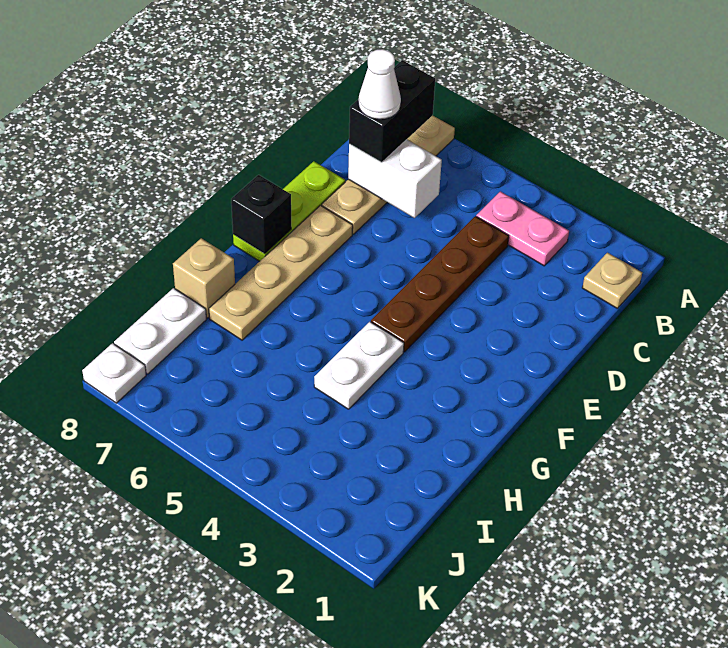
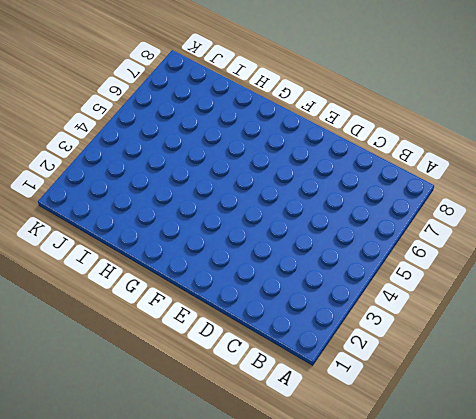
none -> tan plate A7:D7 level 1
none -> tan plate B1 level 1
none -> pink plate B3:B4 level 1

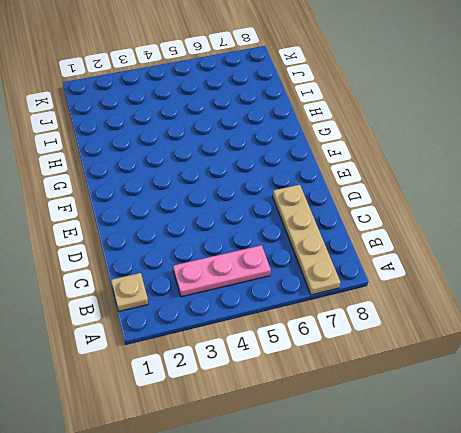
pink plate B3:B5 level 1 -> pink plate B3:B4 level 1
none -> brown plate C4:F4 level 1
none -> lime plate D8:F8 level 1
none -> tan plate E7:H7 level 1

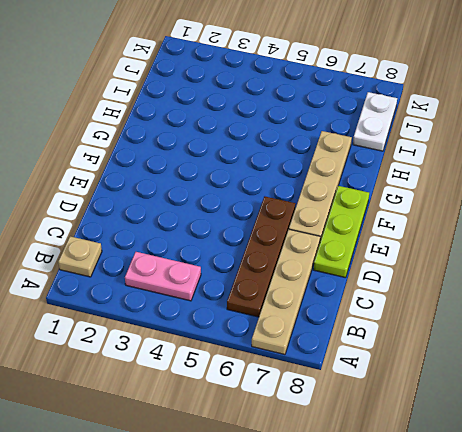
brown plate B6:E6 level 1 -> brown plate C4:F4 level 1
none -> white plate G4:H4 level 1
none -> tan brick H8 level 1
none -> white plate K8 level 1

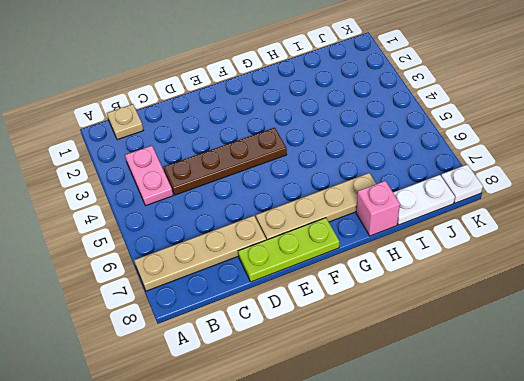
pink brick H8 level 1 -> tan brick H8 level 1
none -> white plate G4:H4 level 1
none -> white brick C6:C7 level 2
none -> black brick F8 level 2

